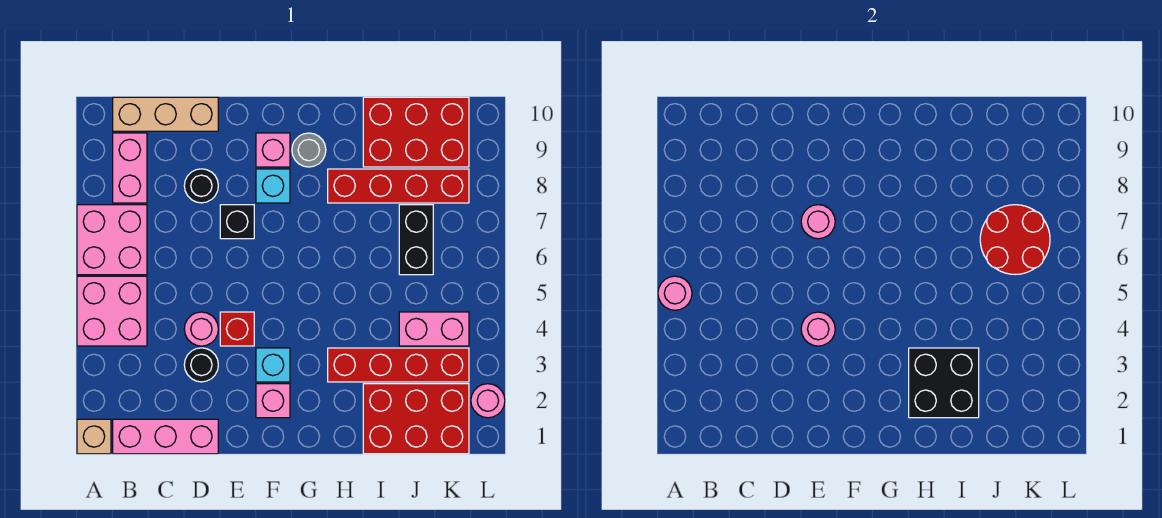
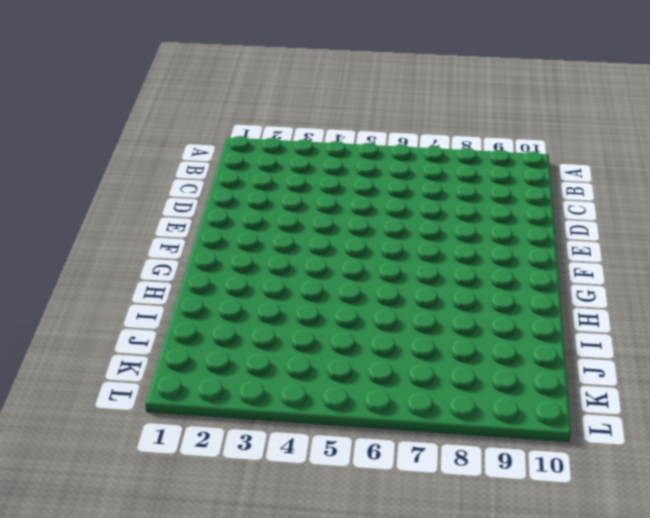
none -> tan brick A1 level 1
none -> pink brick A4:B5 level 1
none -> pink brick A6:B7 level 1

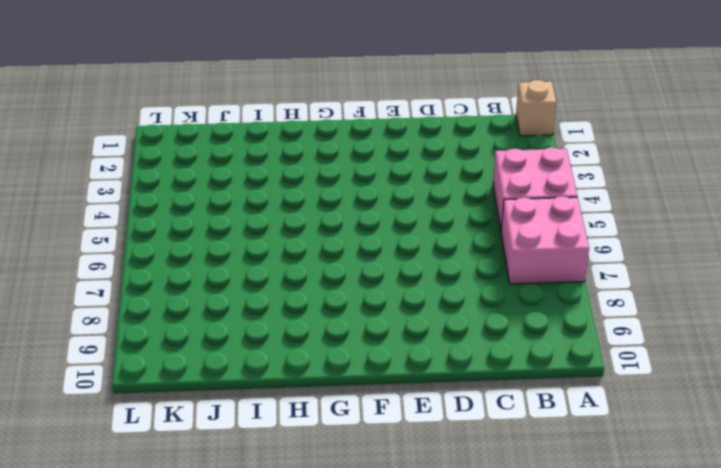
none -> pink brick B1:D1 level 1
none -> pink brick B8:B9 level 1
none -> tan brick B10:D10 level 1

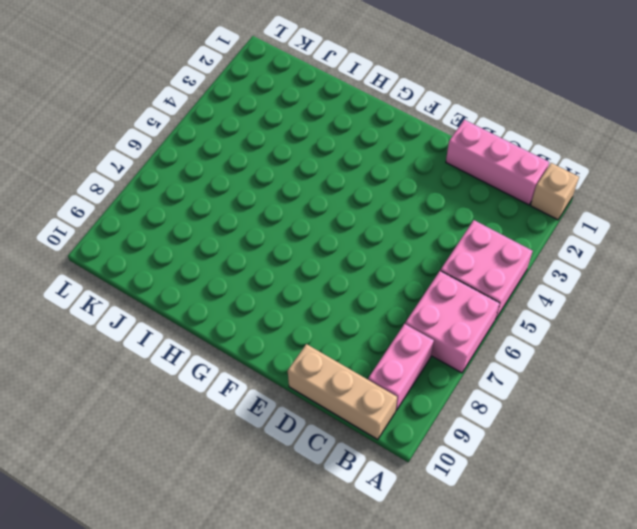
none -> black round brick D3 level 1
none -> pink round brick D4 level 1
none -> black round brick D8 level 1

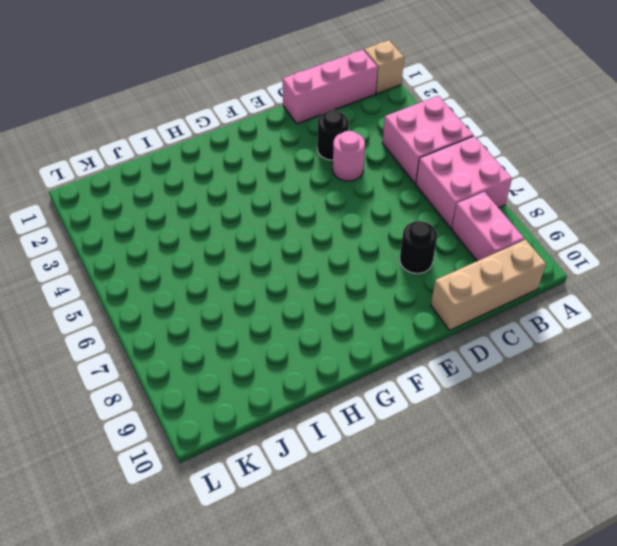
none -> red brick E4 level 1
none -> black brick E7 level 1
none -> pink brick F2 level 1

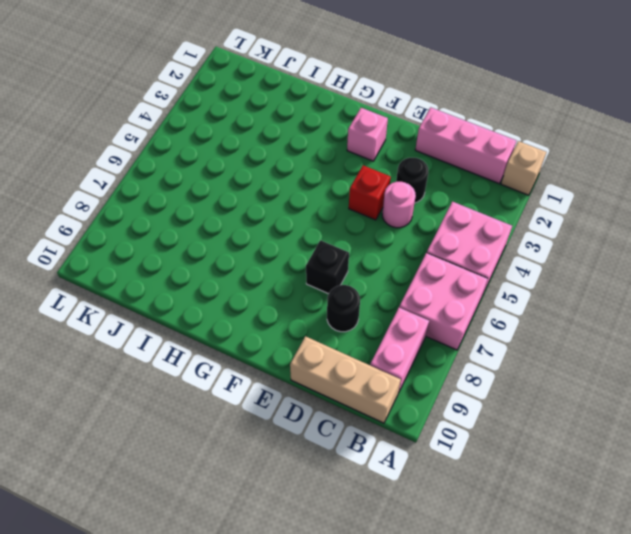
none -> cyan brick F3 level 1
none -> cyan brick F8 level 1
none -> pink brick F9 level 1

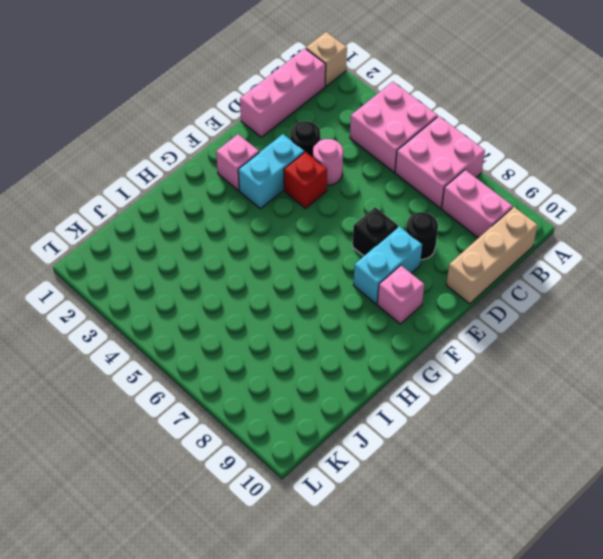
cyan brick E3:F3 level 1 -> cyan brick F3 level 1
cyan brick E8:F8 level 1 -> cyan brick F8 level 1
none -> grey round brick G9 level 1
none -> red brick H3:K3 level 1
none -> red brick H8:K8 level 1

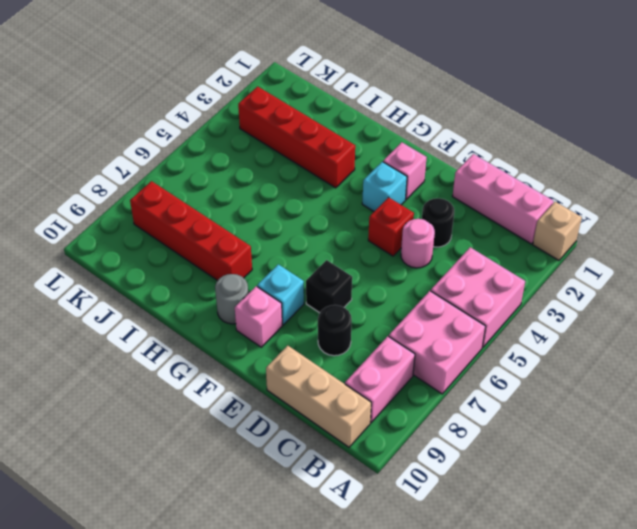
none -> red brick I1:K2 level 1
none -> red brick I9:K10 level 1
none -> pink brick J4:K4 level 1

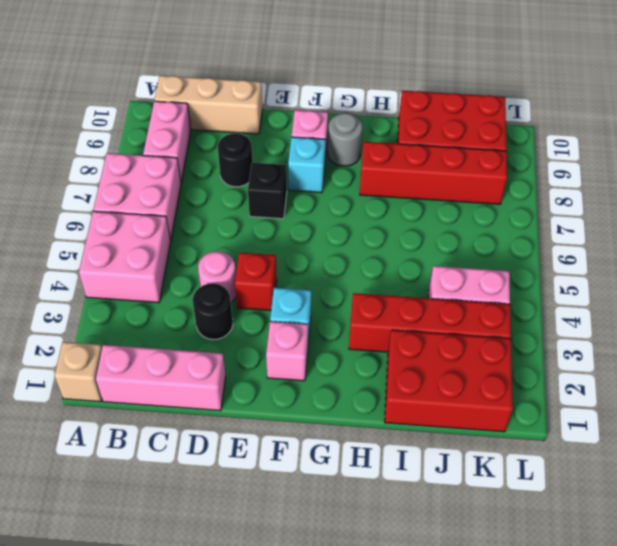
none -> black brick J6:J7 level 1
none -> pink round brick L2 level 1
none -> pink round brick A5 level 2

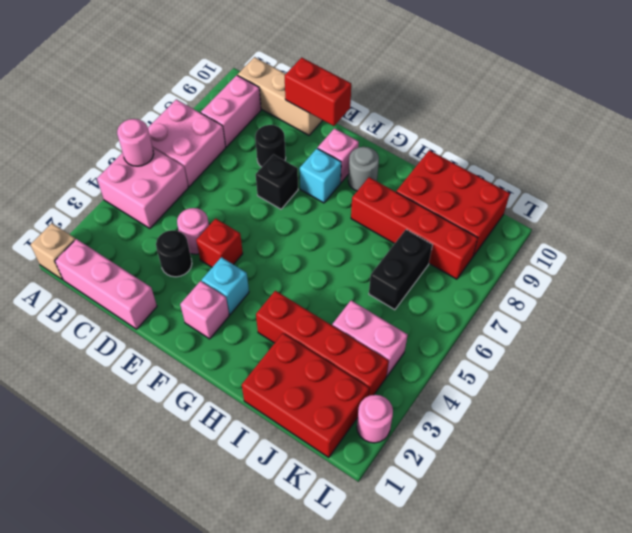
red brick D10:E10 level 2 -> none
none -> pink round brick E4 level 2
none -> pink round brick E7 level 2
none -> black brick H2:I3 level 2

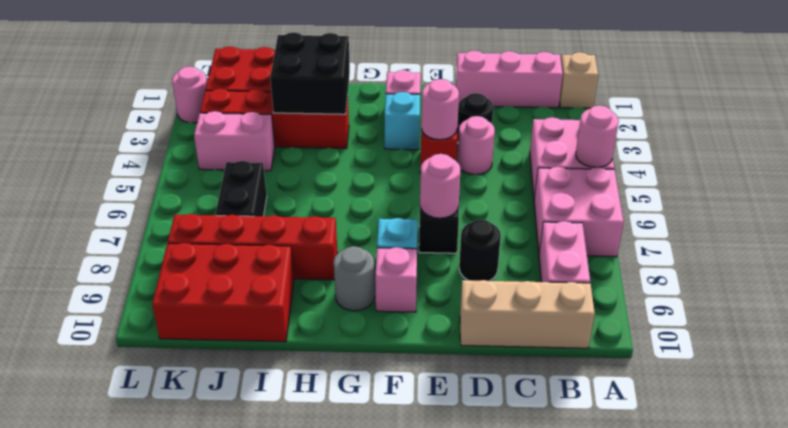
none -> red round brick J6:K7 level 2

